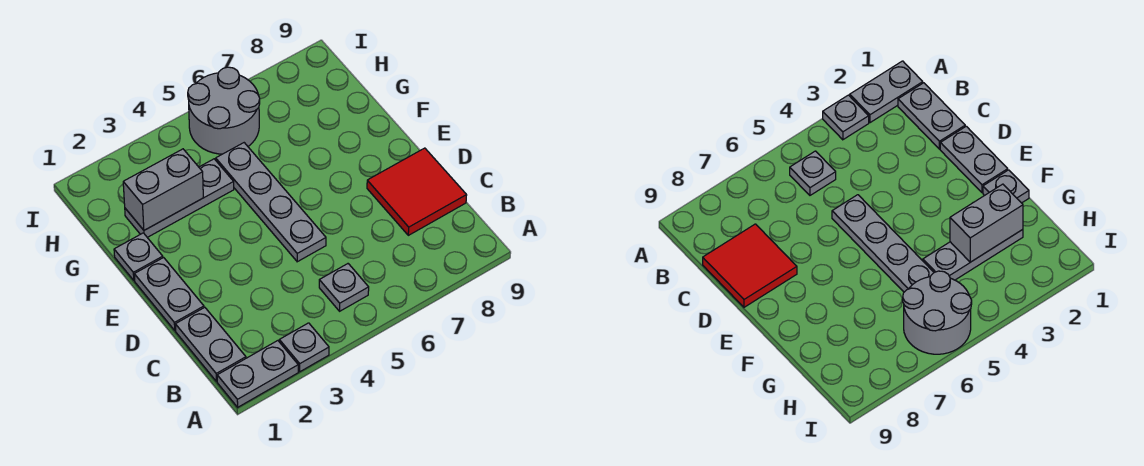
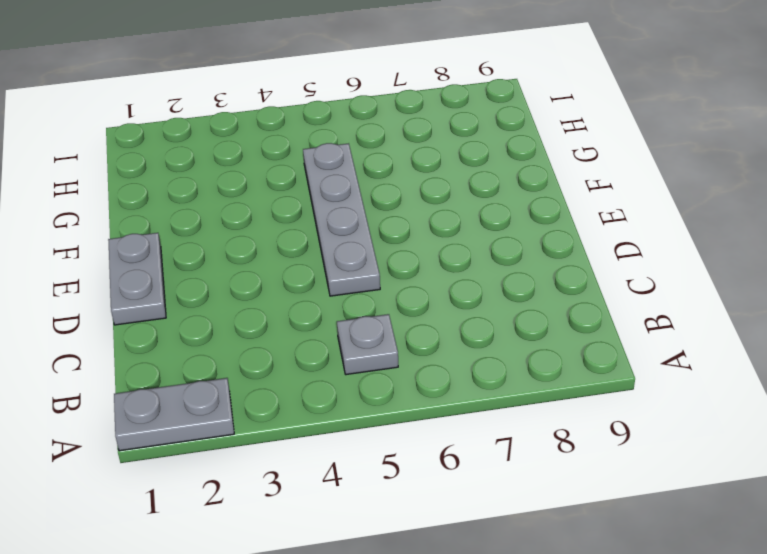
none -> grey plate A3 level 1
none -> grey plate B1:C1 level 1

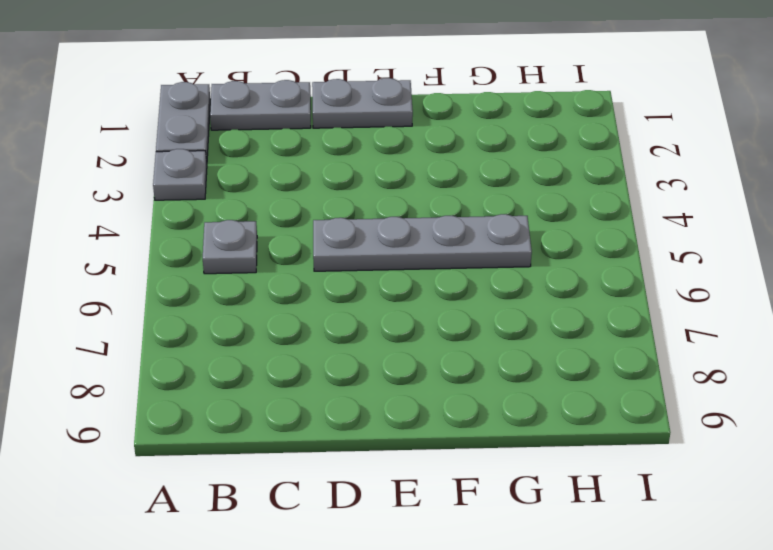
none -> red tile C8:D9 level 1
none -> grey plate F1 level 1

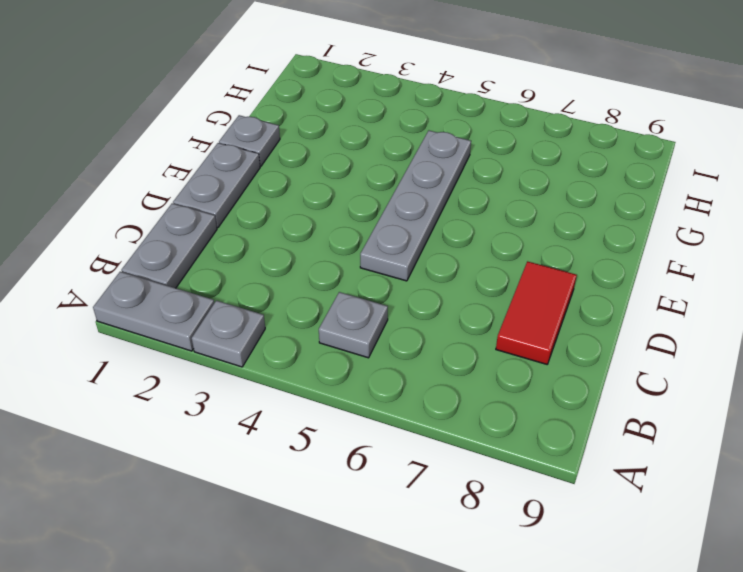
red tile C8:D8 level 1 -> red tile C8:D9 level 1
none -> grey plate G2:G4 level 1
none -> grey round brick H5:I6 level 1

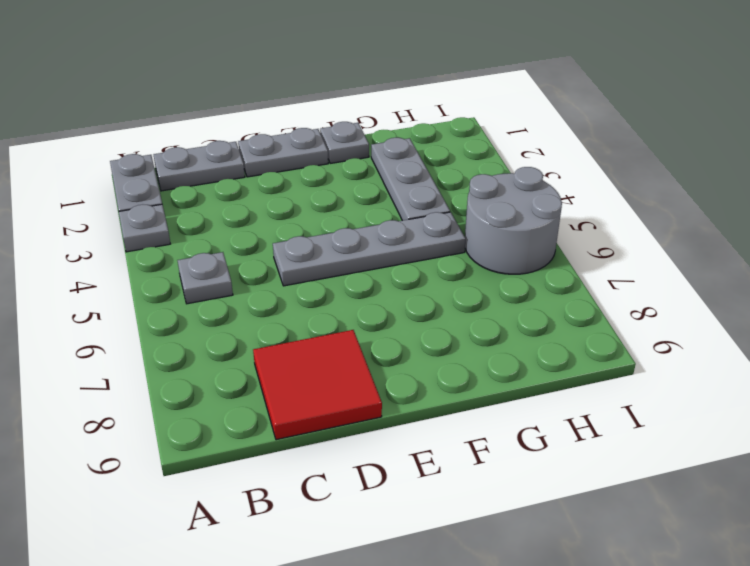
none -> grey brick G2:G3 level 2

